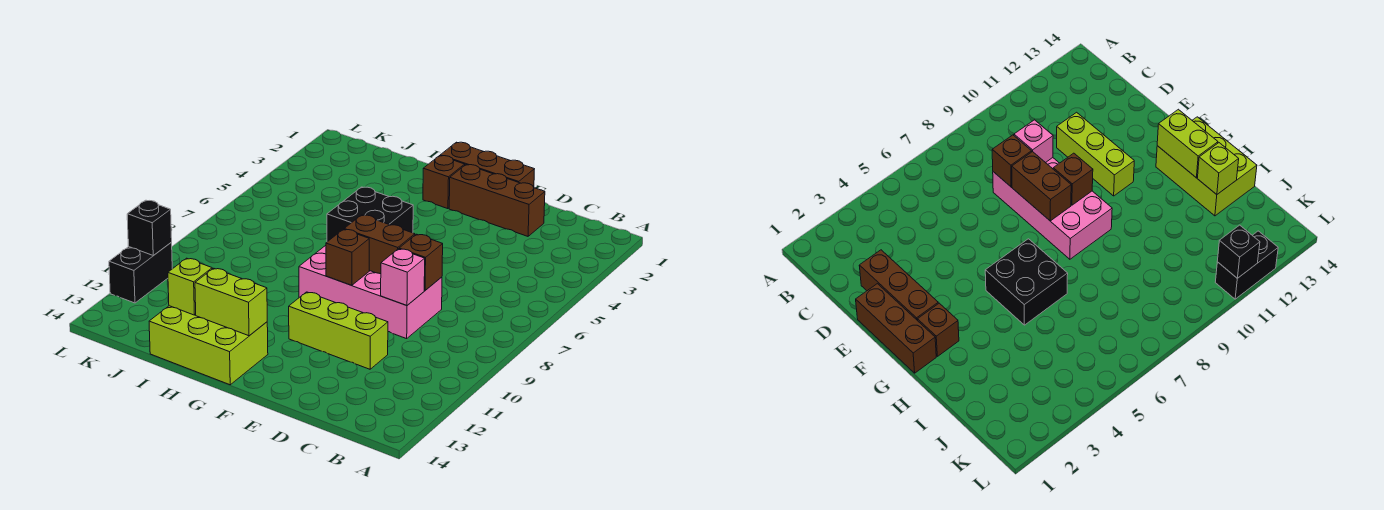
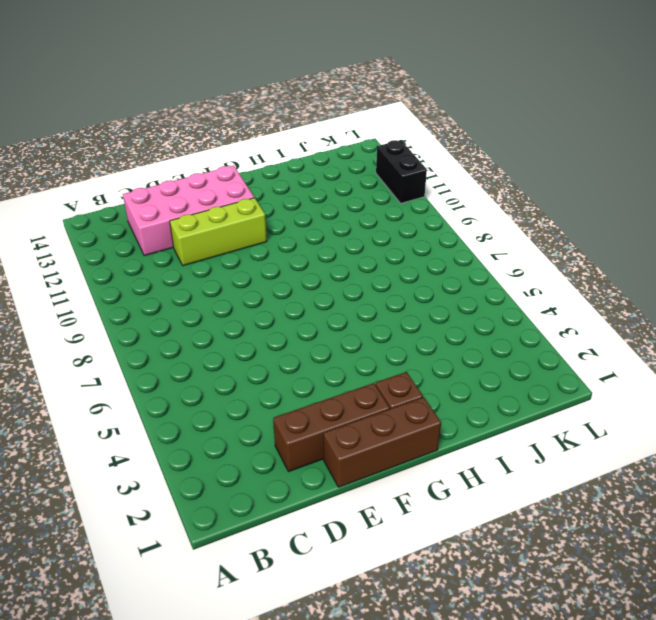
pink brick C12:F13 level 1 -> pink brick D8:G9 level 1
none -> black brick G5:H6 level 1
none -> lime brick G13:I14 level 1
none -> brown brick D8 level 2

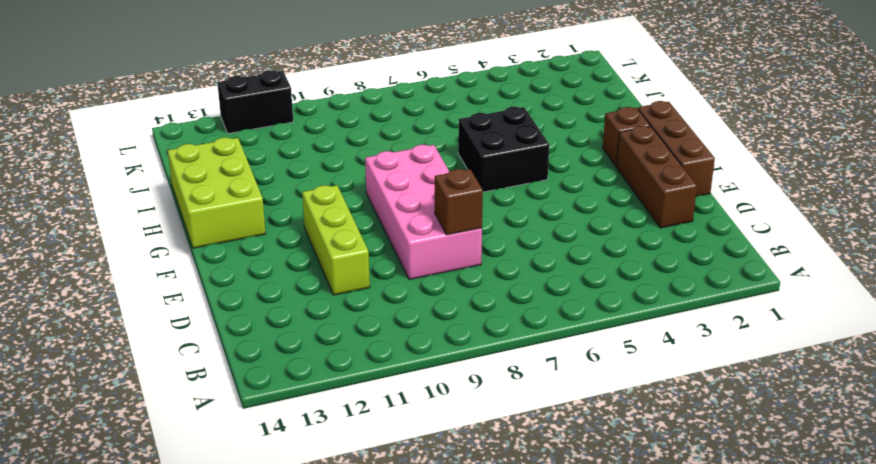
none -> pink brick D9 level 2
none -> brown brick E8:F8 level 2
none -> brown brick F9 level 2

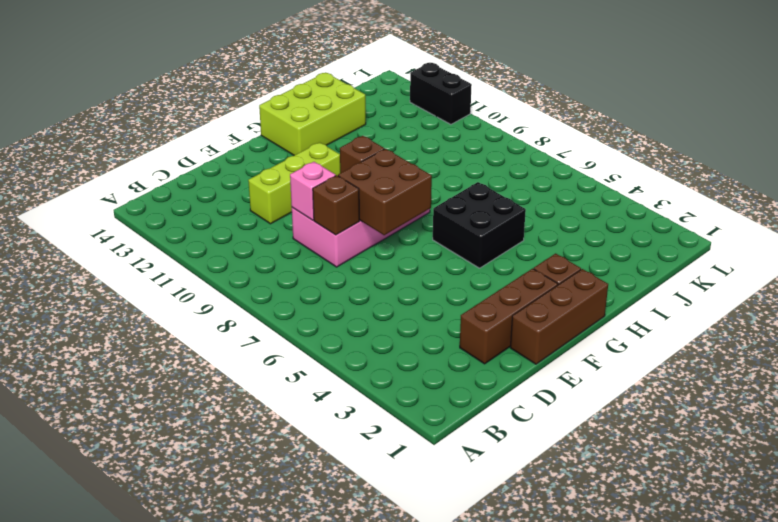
brown brick E7:F8 level 2 -> brown brick E8:F8 level 2
none -> lime brick G13:H13 level 2
none -> lime brick I13 level 2
none -> black brick L11 level 2

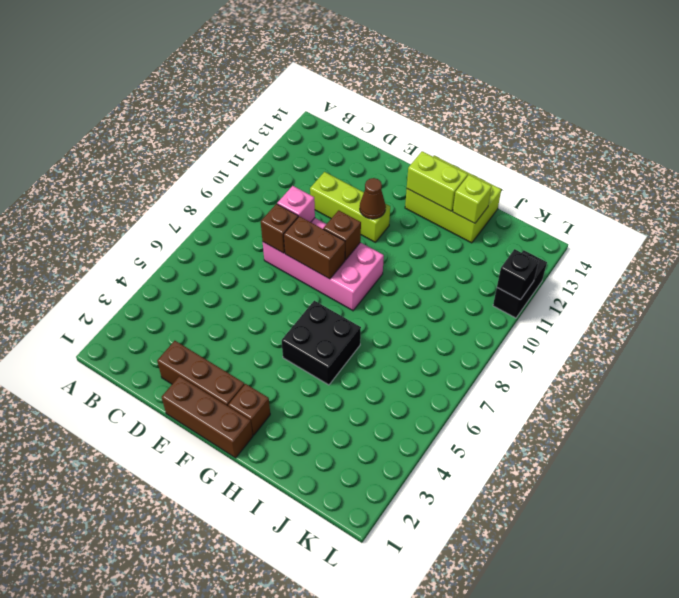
brown cone F11 level 2 -> none

